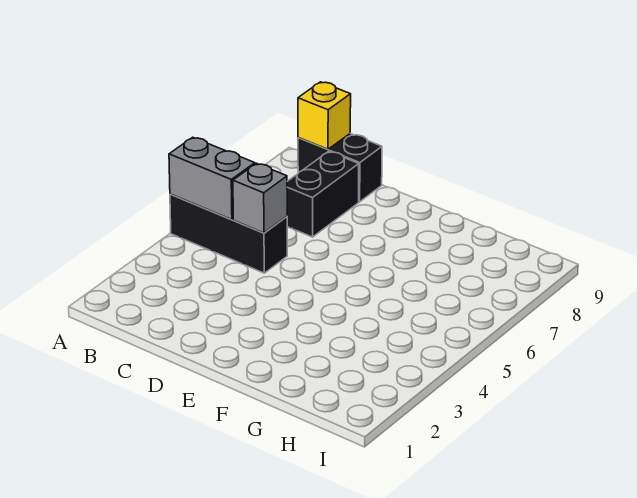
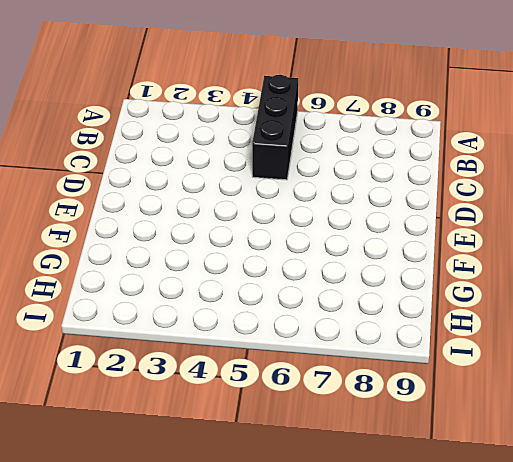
none -> black brick B9:C9 level 1
none -> black brick C7:C8 level 1

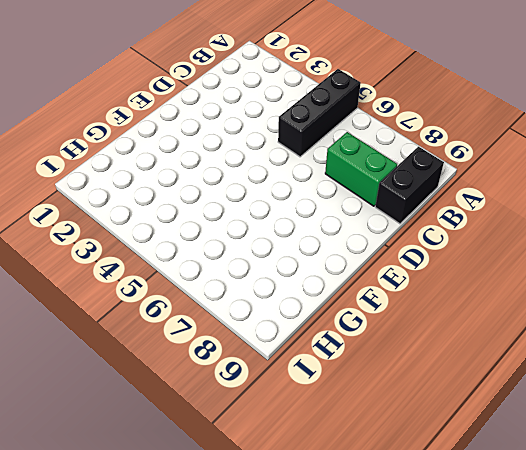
green brick C7:C8 level 1 -> black brick C7:C8 level 1
none -> grey brick A5:B5 level 2
none -> yellow brick B9 level 2

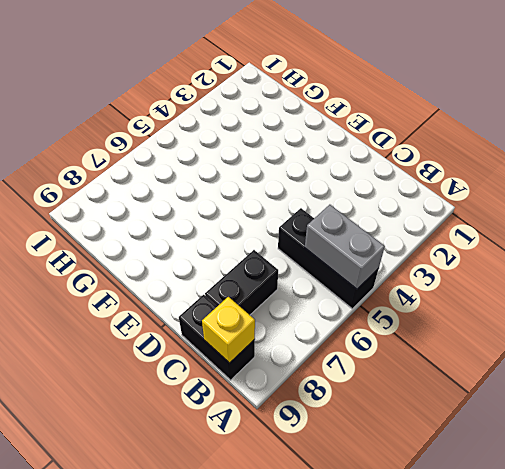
none -> grey brick C5 level 2

